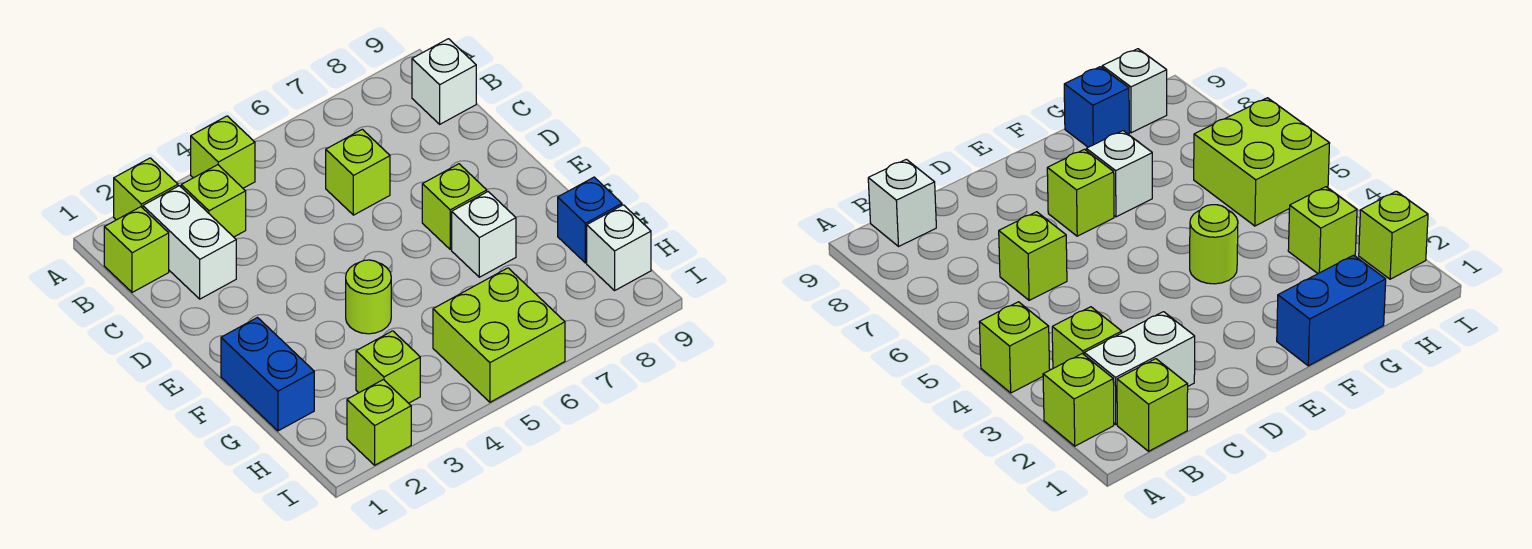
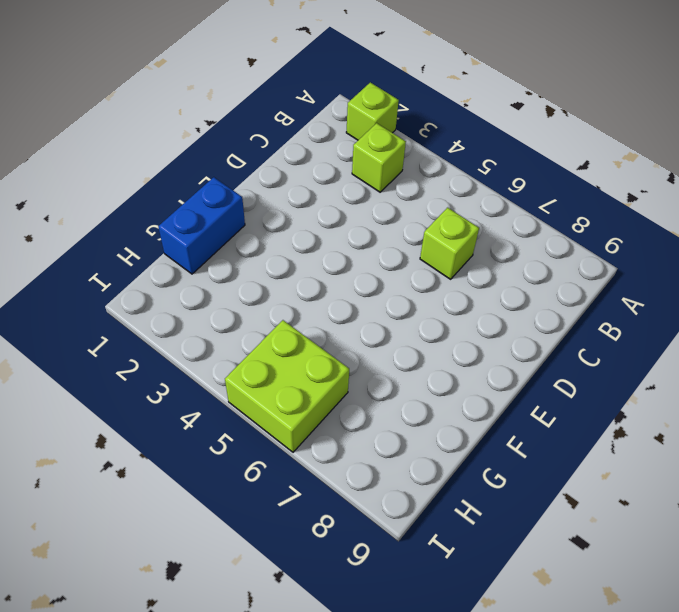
none -> lime brick A4 level 1
none -> lime brick B1 level 1
none -> white brick B2:C2 level 1

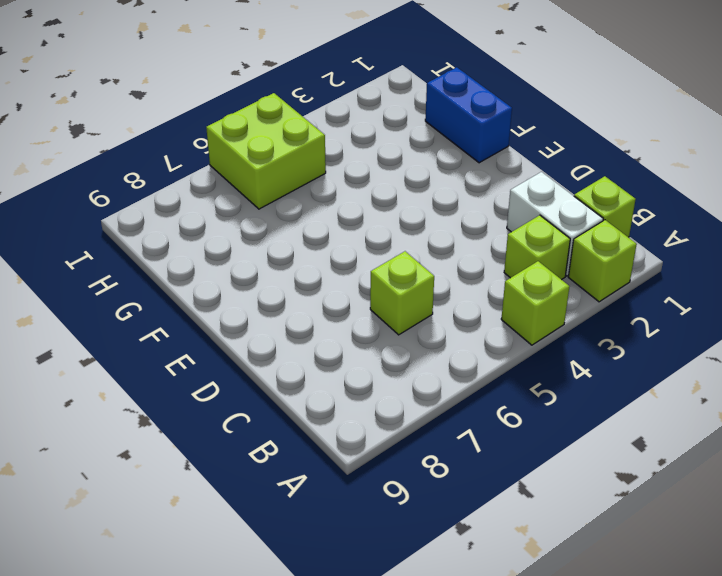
none -> white brick B9 level 1
none -> lime brick E7 level 1
none -> lime round brick F4 level 1

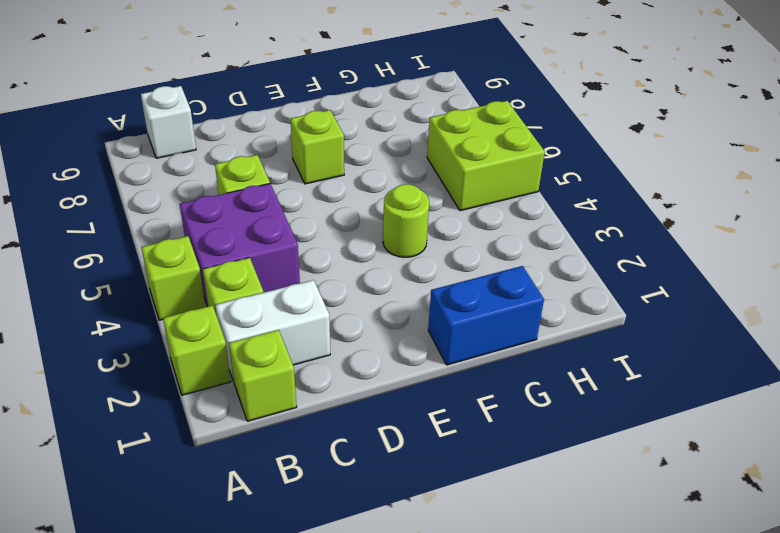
purple brick B4:C5 level 1 -> none
none -> white brick F7 level 1
none -> blue brick G9 level 1
none -> lime brick H3 level 1

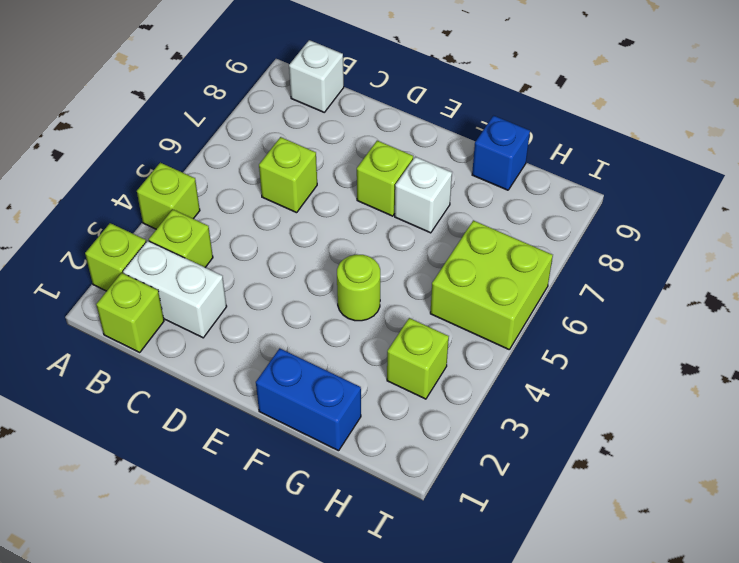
none -> white brick H9 level 1
none -> lime brick I2 level 1

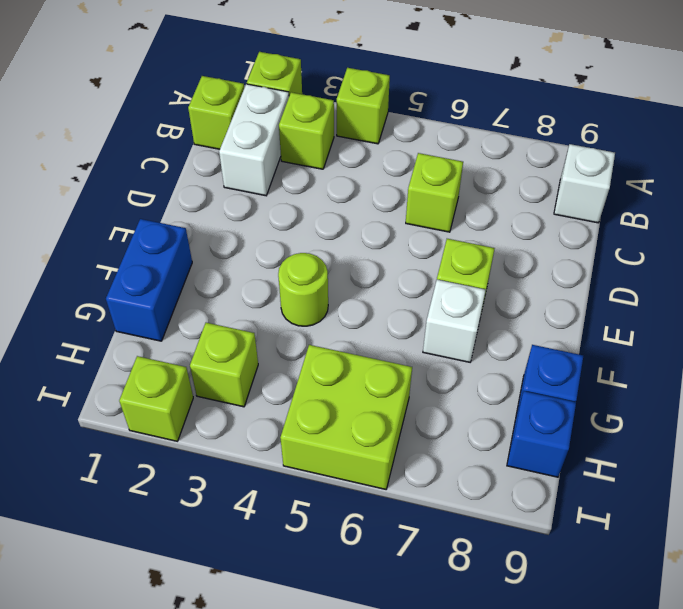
blue brick H9 level 1 -> white brick H9 level 1

